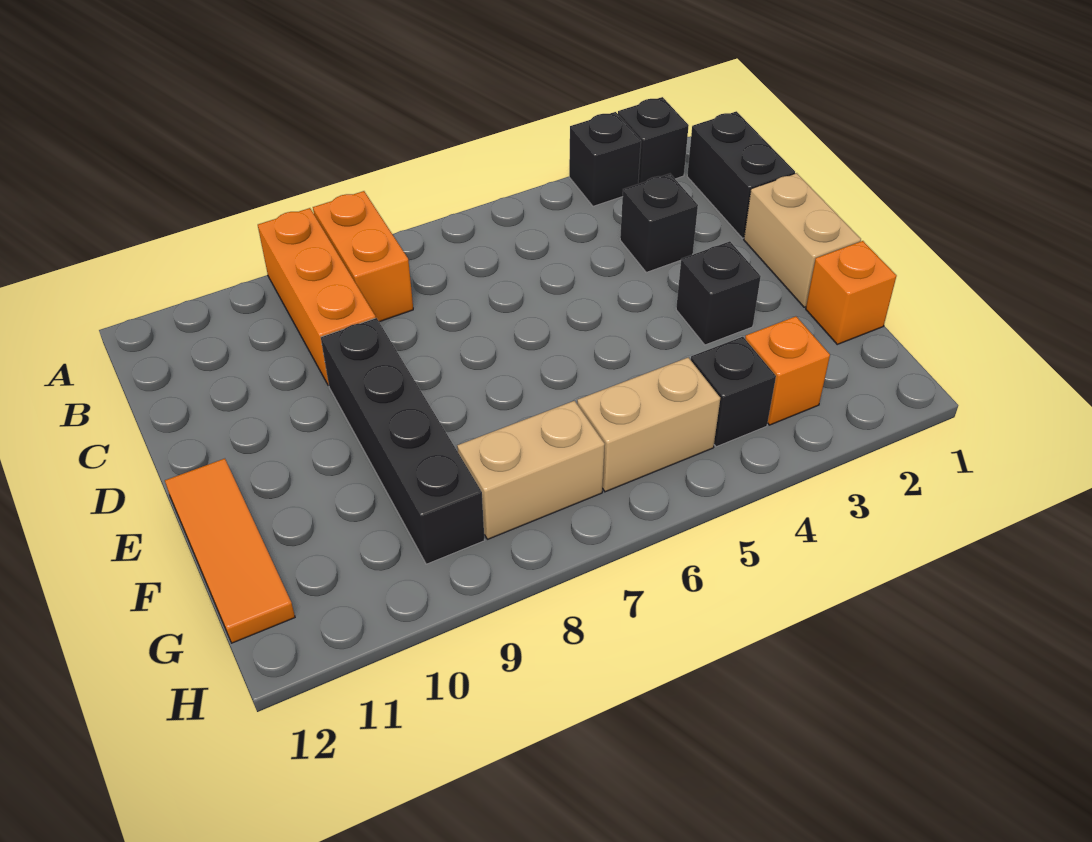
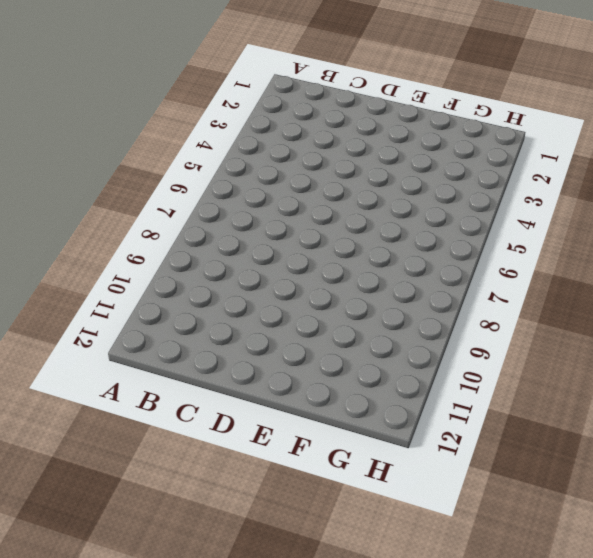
none -> black brick A2 level 1
none -> black brick A3 level 1
none -> orange brick A8:B8 level 1

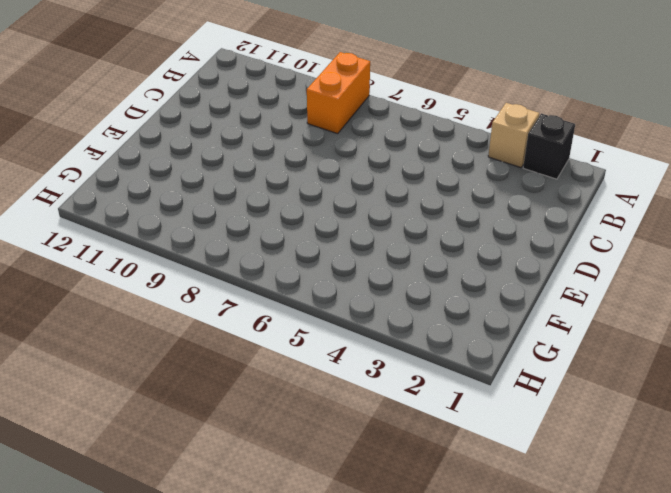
tan brick A3 level 1 -> black brick A3 level 1
none -> orange brick A9:C9 level 1
none -> black brick B1:C1 level 1
none -> black brick C3 level 1

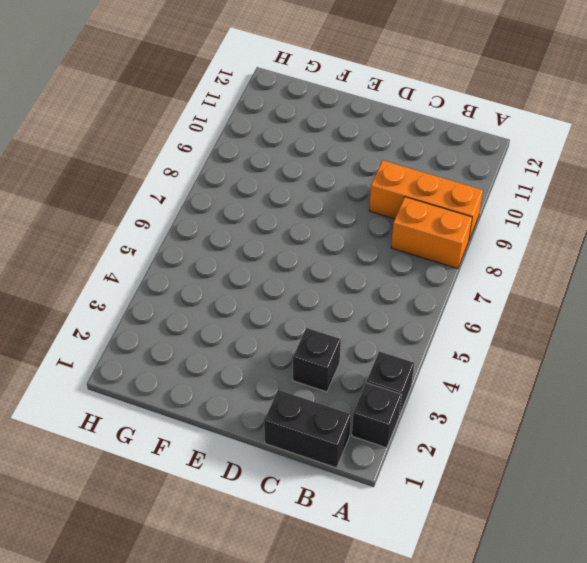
none -> tan brick D1:E1 level 1
none -> black brick D9:G9 level 1
none -> black brick E3 level 1

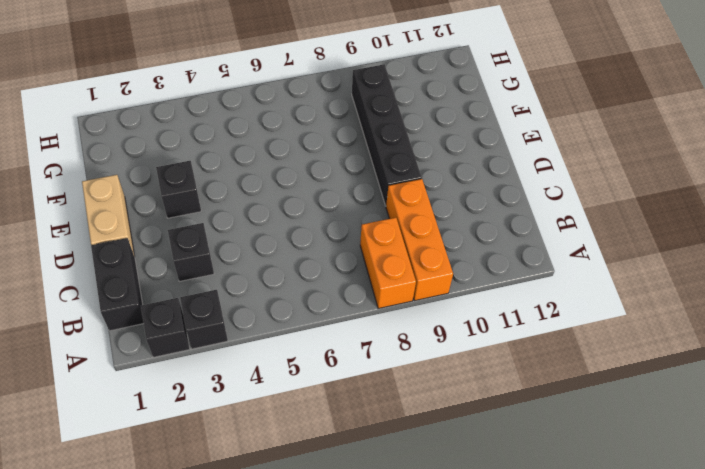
none -> orange tile E12:G12 level 1
none -> orange brick F1 level 1
none -> orange brick G3 level 1

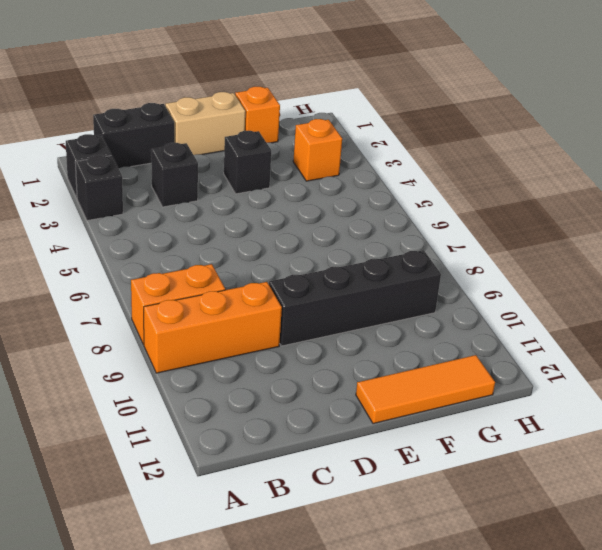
none -> black brick G4 level 1
none -> tan brick G5:G6 level 1
none -> tan brick G7:G8 level 1

